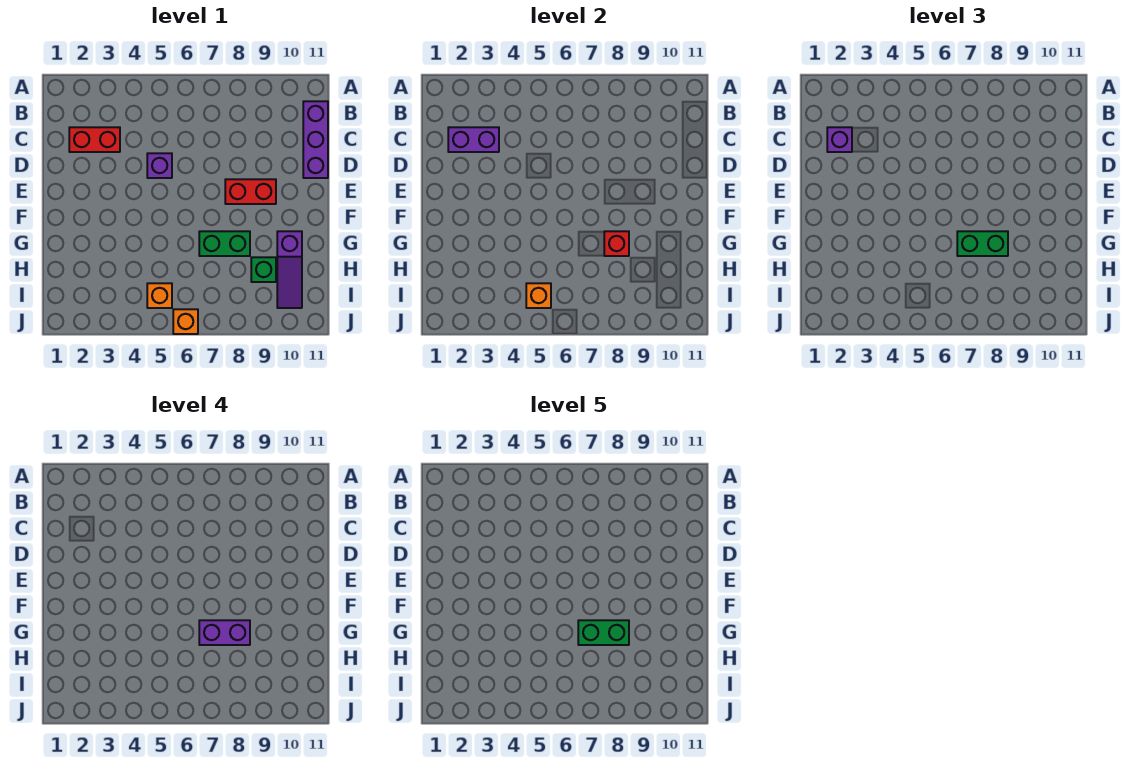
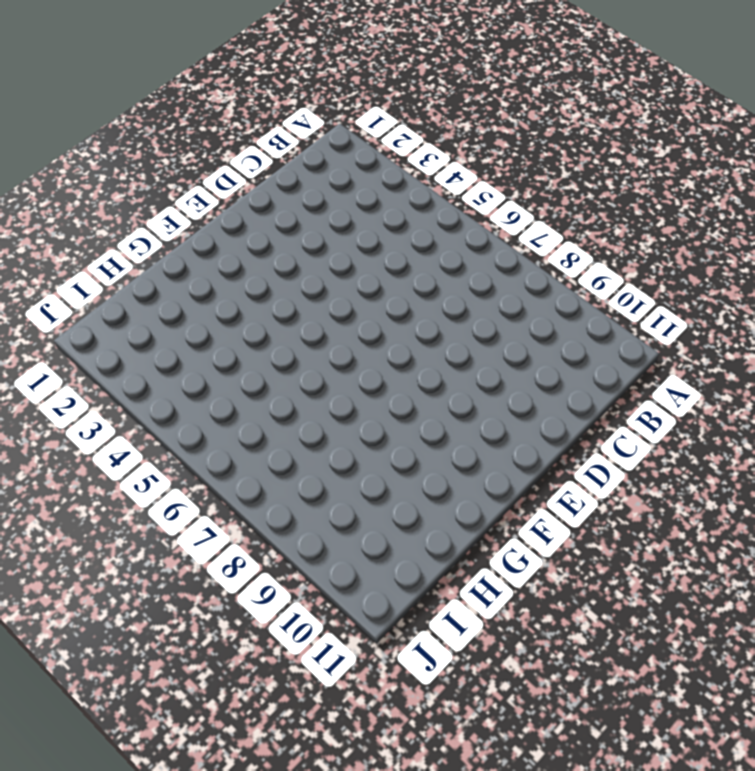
none -> purple brick B11:D11 level 1
none -> red brick C2:C3 level 1
none -> purple brick D5 level 1

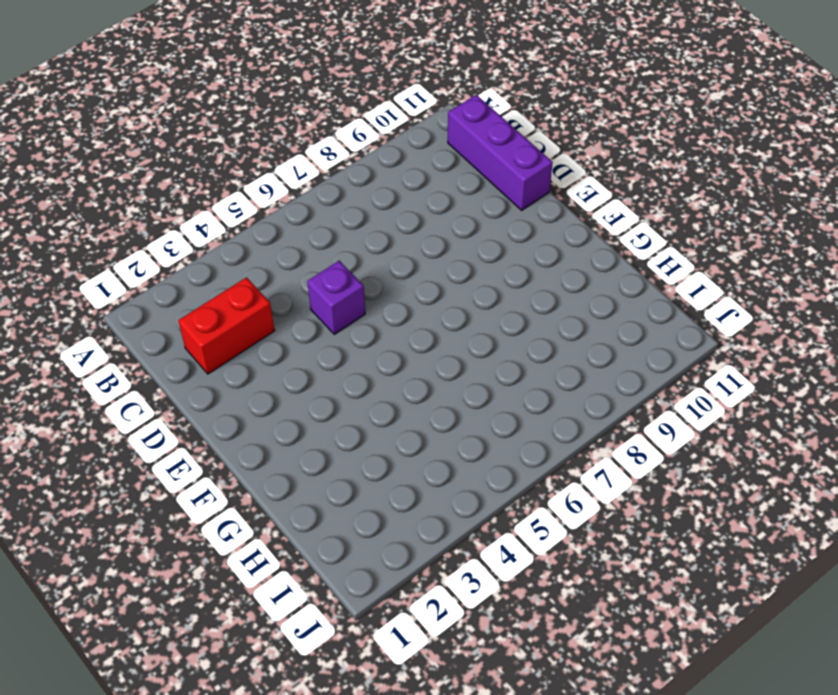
none -> red brick E8:E9 level 1
none -> green brick G7:G8 level 1
none -> purple slope G10:I10 level 1 top G

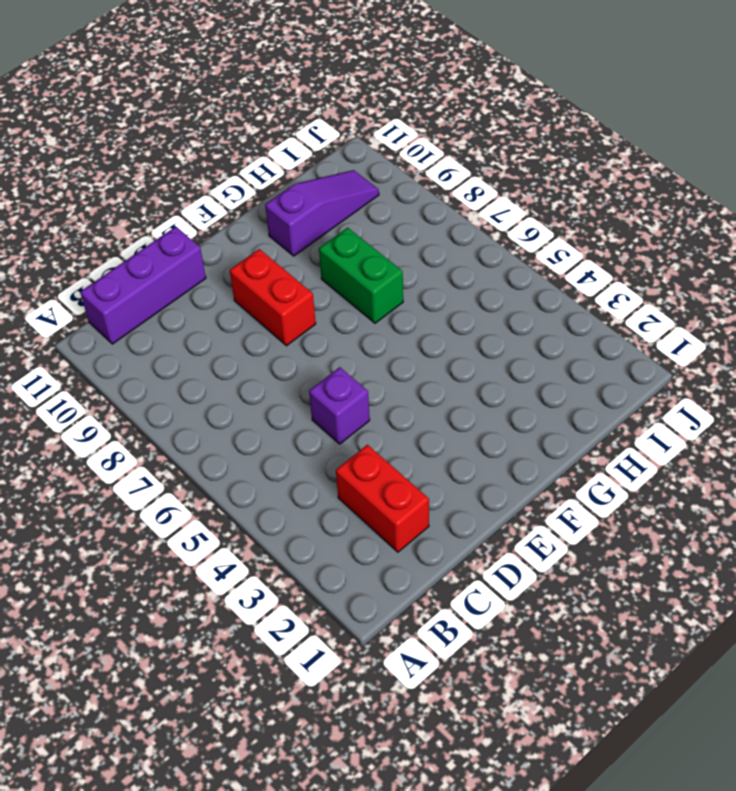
none -> green brick H9 level 1
none -> orange brick I5 level 1
none -> orange brick J6 level 1

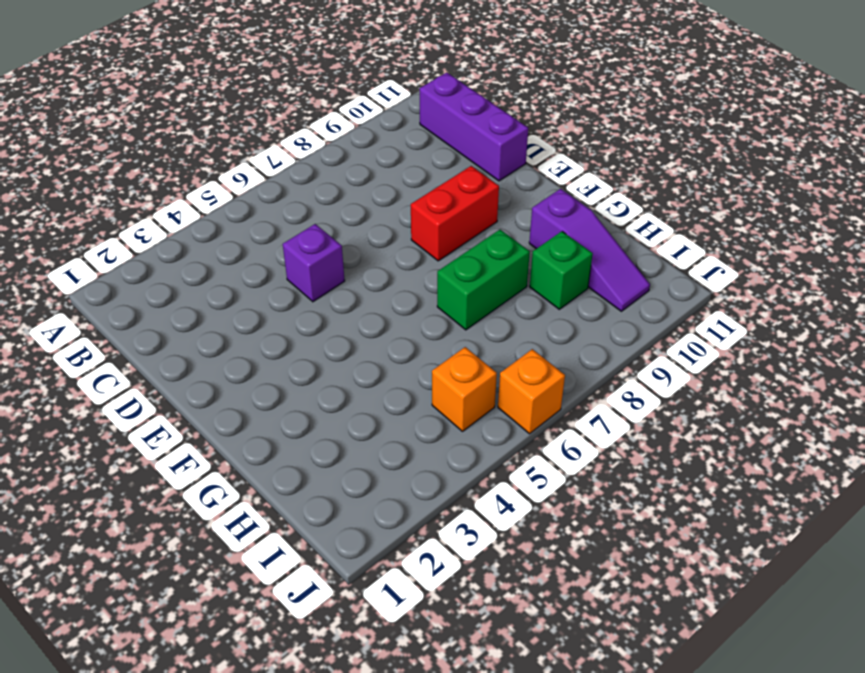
none -> red brick C2:C3 level 1
none -> purple brick C2:C3 level 2
none -> red brick G8 level 2

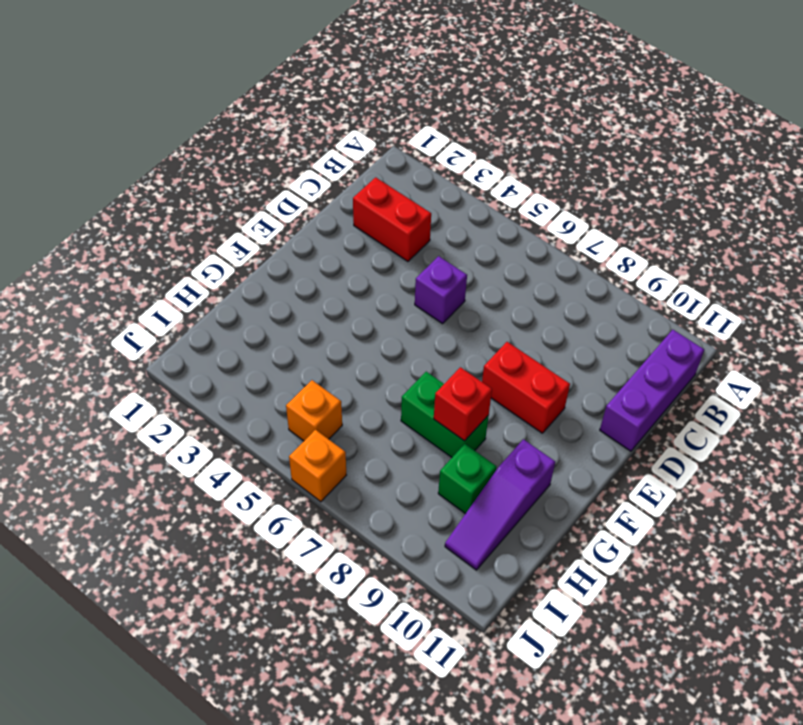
none -> purple brick C2:C3 level 2
none -> orange brick I5 level 2
none -> purple brick C2 level 3

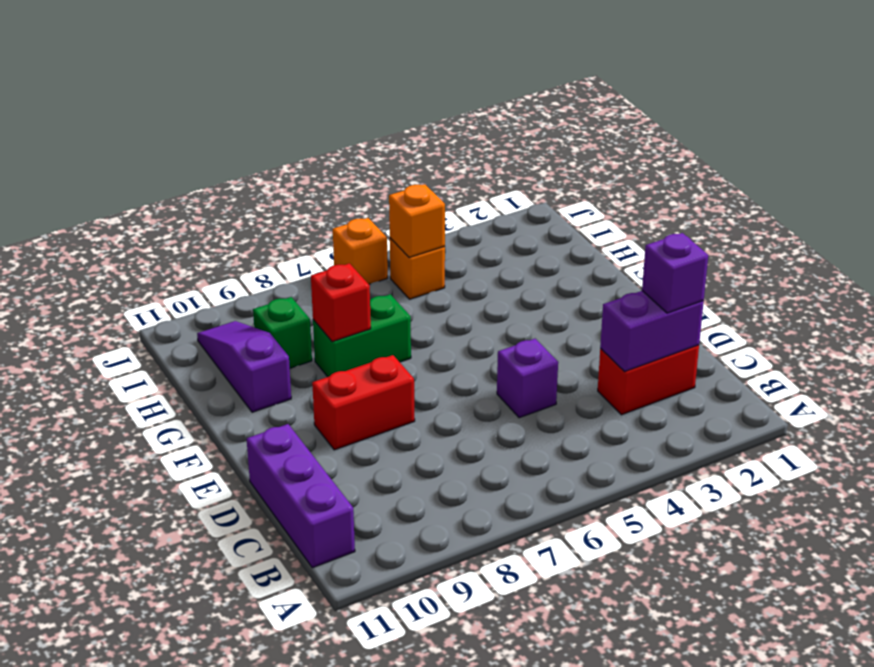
none -> green brick G7:G8 level 3
none -> purple brick G7:G8 level 4
none -> green brick G7:G8 level 5

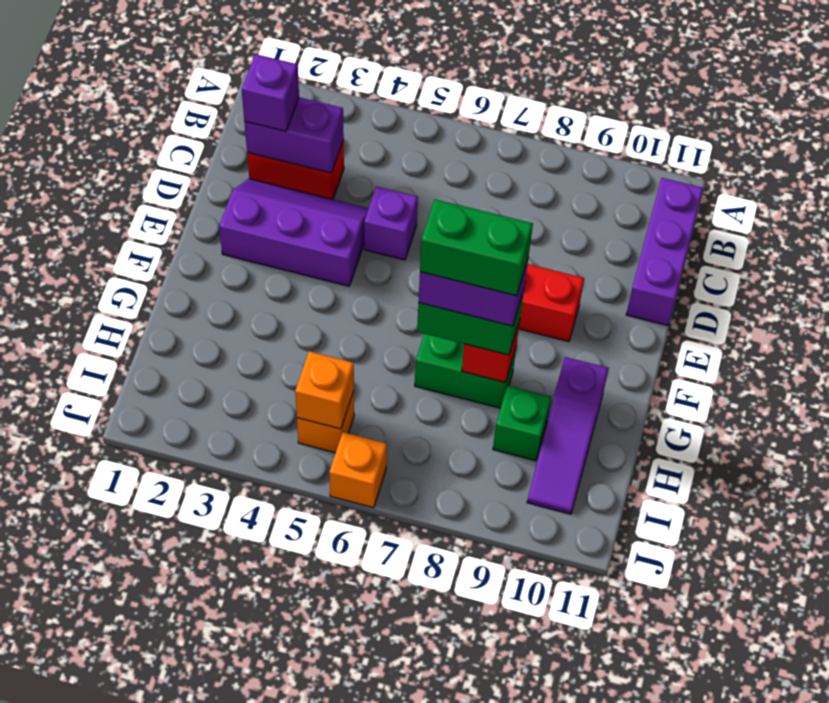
purple slope D2:E4 level 1 top E -> none

